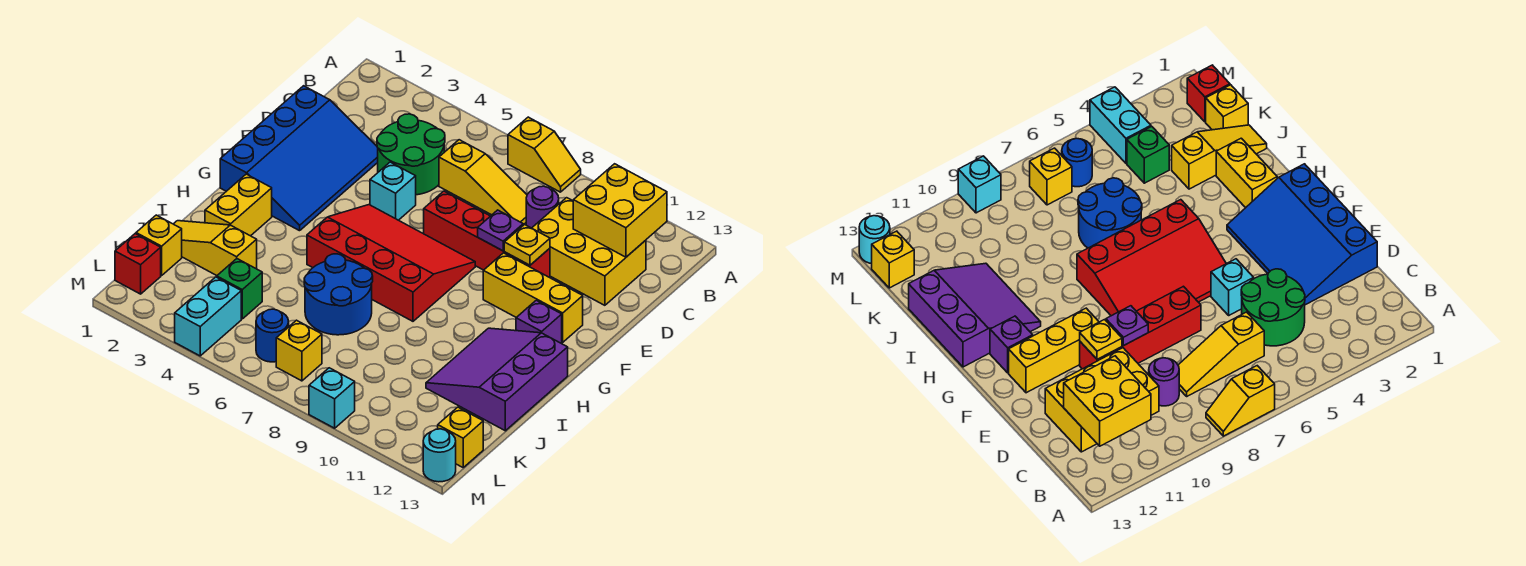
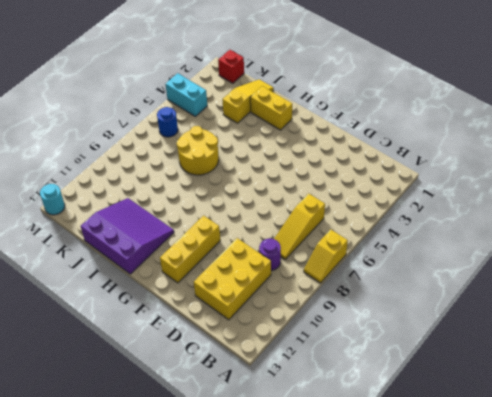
yellow round brick I6:J7 level 1 -> blue round brick I6:J7 level 1
none -> green round brick C4:D5 level 1
none -> blue slope D1:G3 level 1 top 1
none -> cyan brick E5 level 1

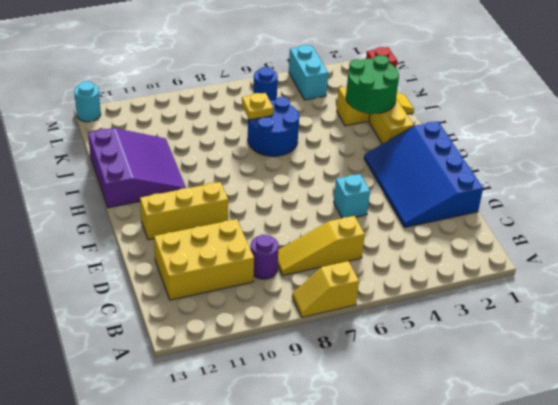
green round brick I2:J3 level 2 -> green round brick C4:D5 level 1
yellow plate J7 level 2 -> yellow plate E10 level 2
none -> red brick E7:E10 level 1
none -> red slope F5:H8 level 1 top H
none -> purple brick G12 level 1

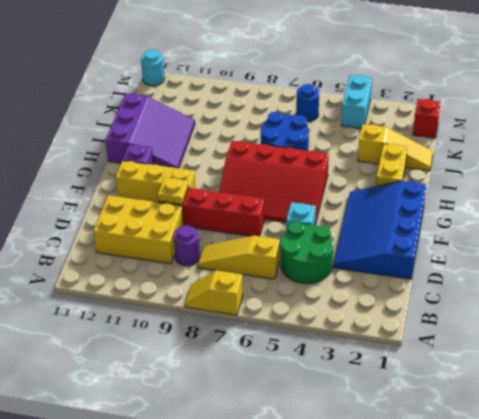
none -> yellow brick K1 level 1
none -> green brick K4 level 1
none -> yellow brick L7 level 1

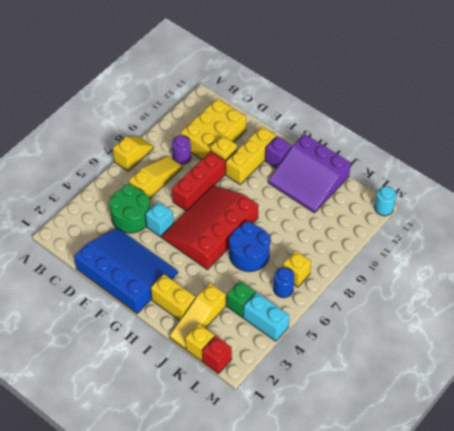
none -> yellow brick L13 level 1
none -> cyan brick M9 level 1
none -> yellow brick B11:C12 level 2

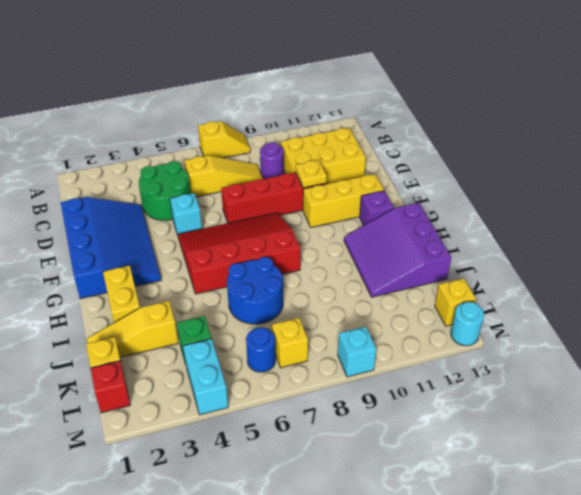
none -> yellow brick B11:C12 level 2
none -> purple plate E9 level 2

